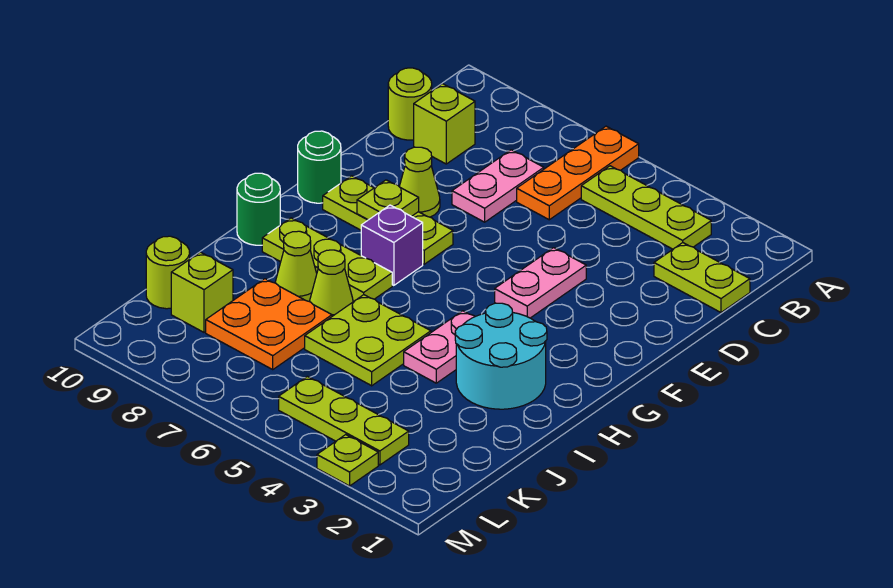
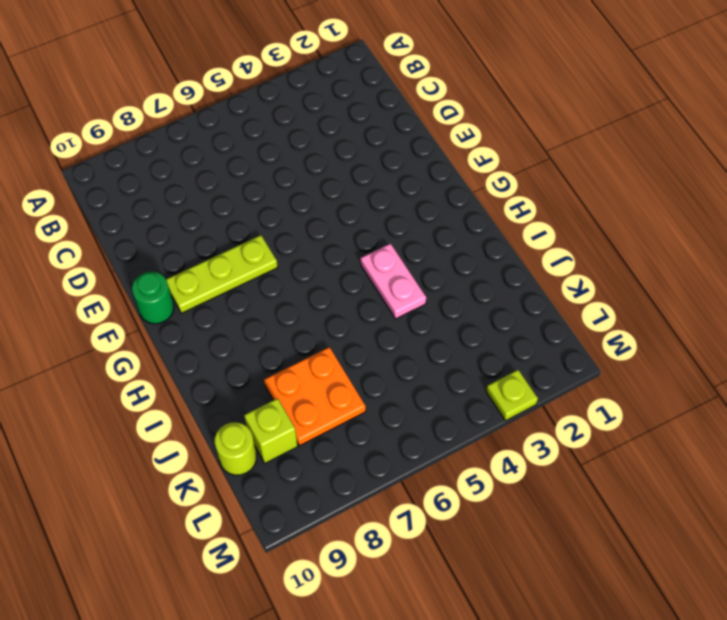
none -> orange plate A6:C6 level 1
none -> lime plate B3:B5 level 1
none -> lime plate C1:C2 level 1

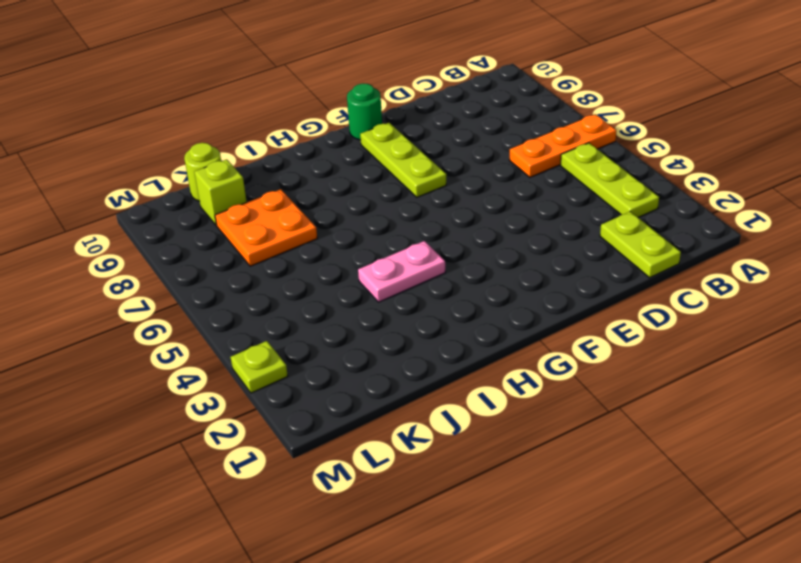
none -> pink plate C7:D7 level 1
none -> lime brick C9 level 1
none -> lime round brick C10 level 1

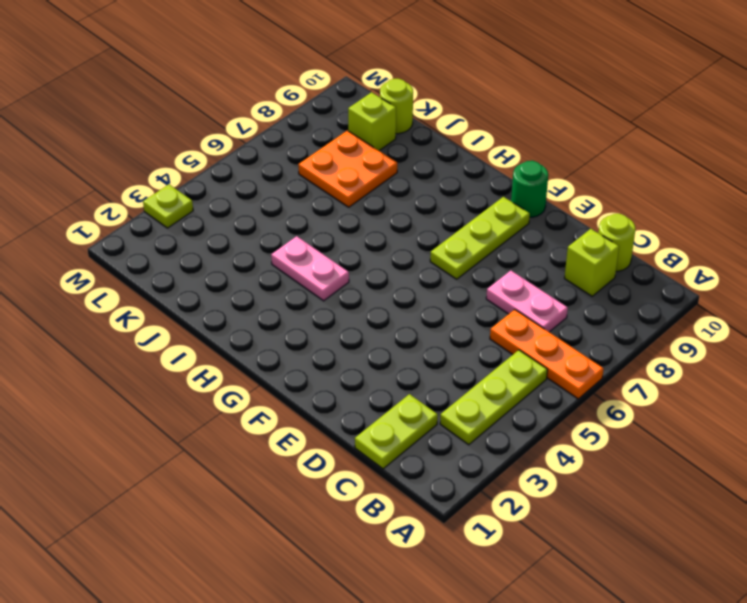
none -> pink plate E4:F4 level 1
none -> lime cone E8 level 1
none -> purple brick G7 level 1

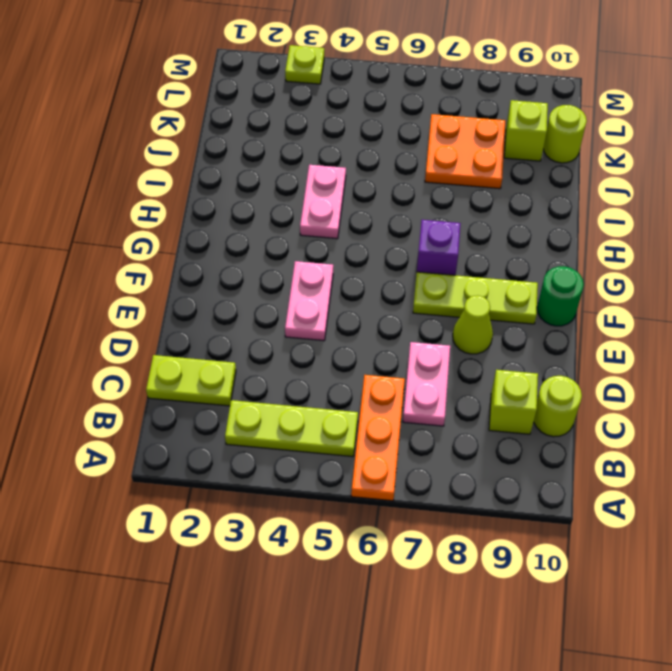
none -> cyan round brick H2:I3 level 1
none -> lime plate H7:H9 level 1
none -> green round brick H10 level 1

